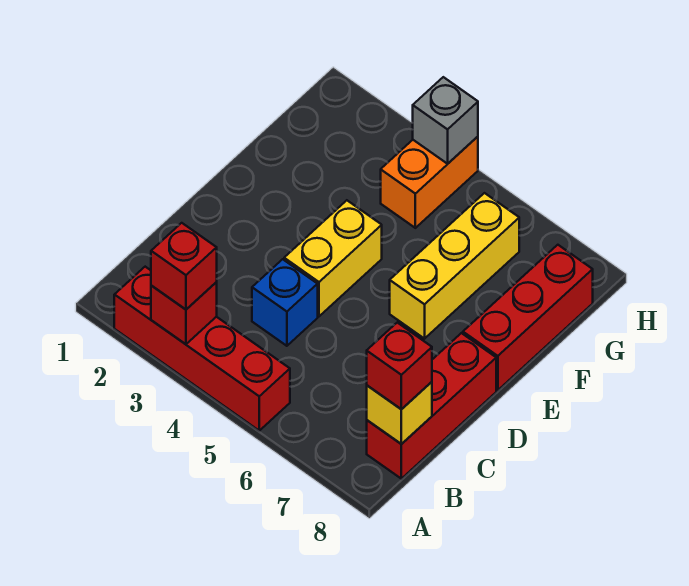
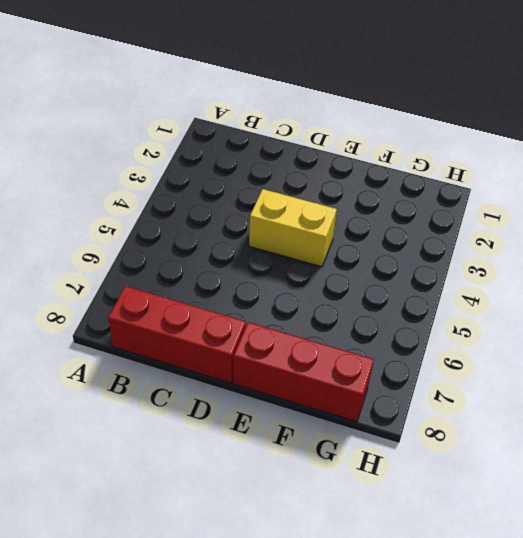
none -> red brick A2:A5 level 1
none -> blue brick C4 level 1
none -> yellow brick E6:G6 level 1

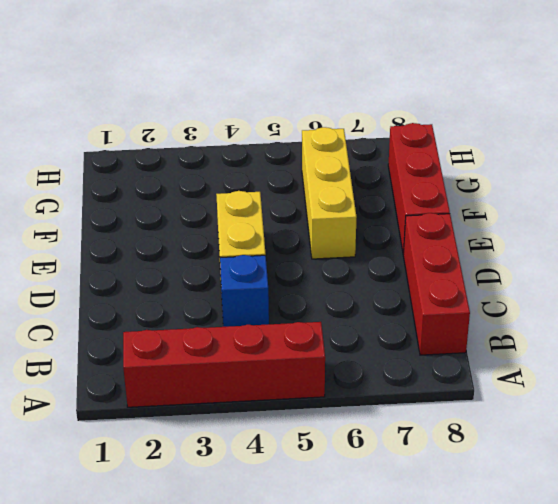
none -> orange brick G4:H4 level 1
none -> red brick A3 level 2
none -> yellow brick B8 level 2

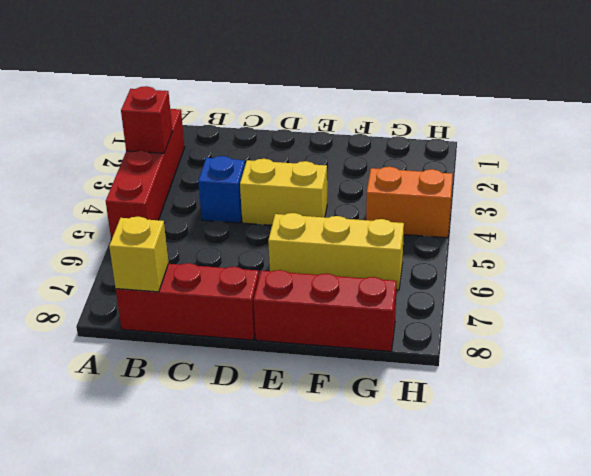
none -> grey brick H4 level 2
none -> red brick A3 level 3
none -> red brick B8 level 3

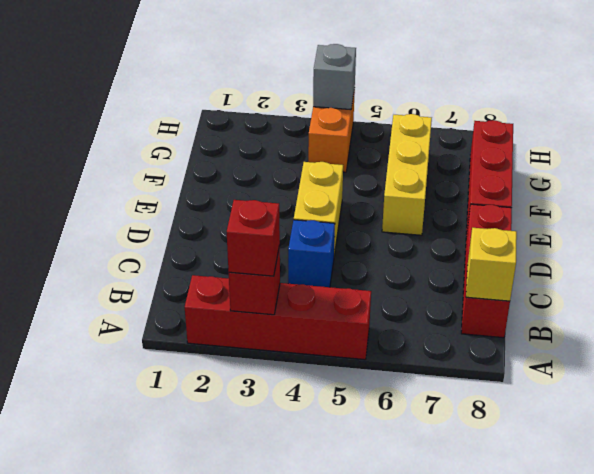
none -> red brick B8 level 3

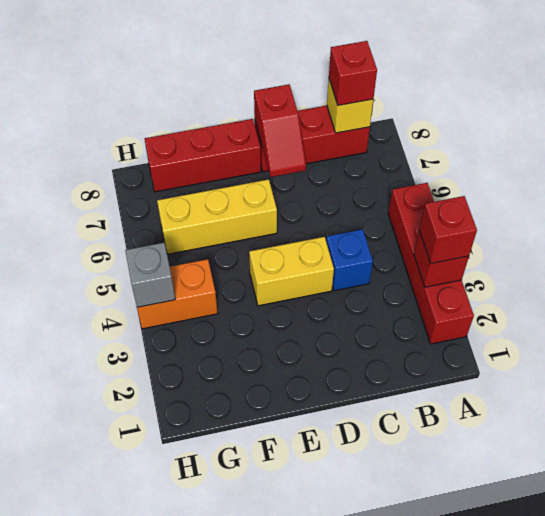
red slope D7:D8 level 2 top 8 -> none

